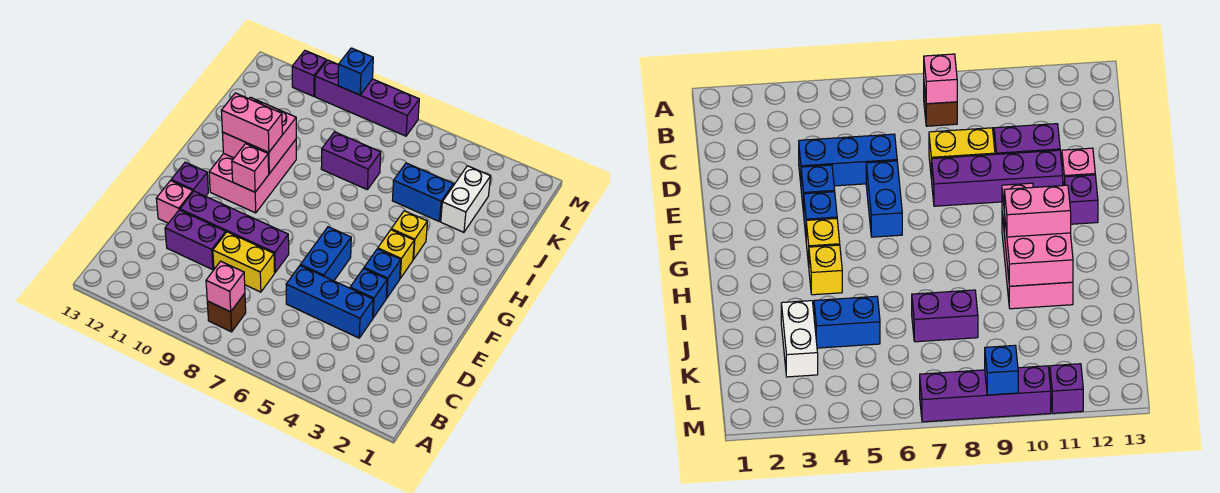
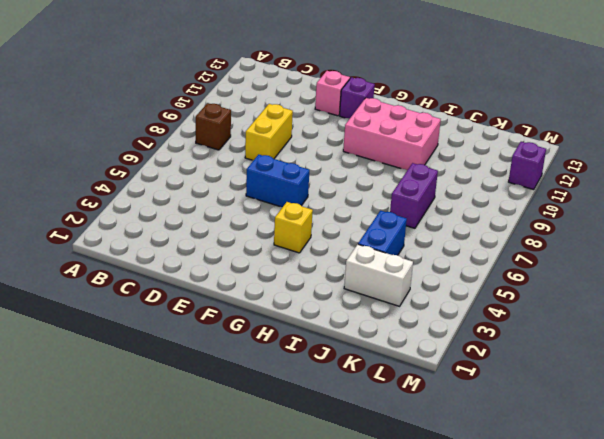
none -> blue brick D4:D6 level 1
none -> purple brick D10:D11 level 1
none -> blue brick E4 level 1

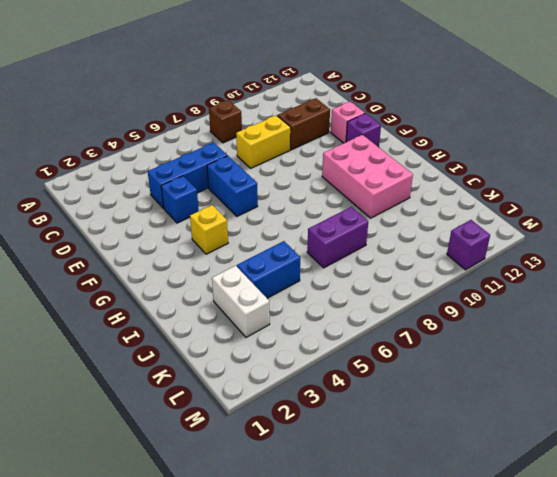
brown brick D10:D11 level 1 -> purple brick D10:D11 level 1
none -> purple brick E8:E11 level 1
none -> blue brick F4 level 1
none -> yellow brick H4 level 1

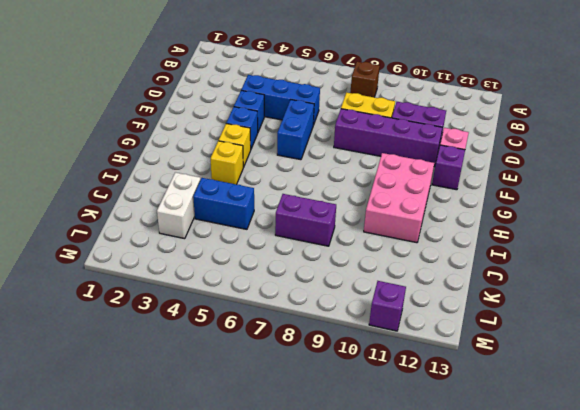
none -> purple brick M7:M10 level 1
none -> pink brick B8 level 2
none -> pink brick G10 level 2

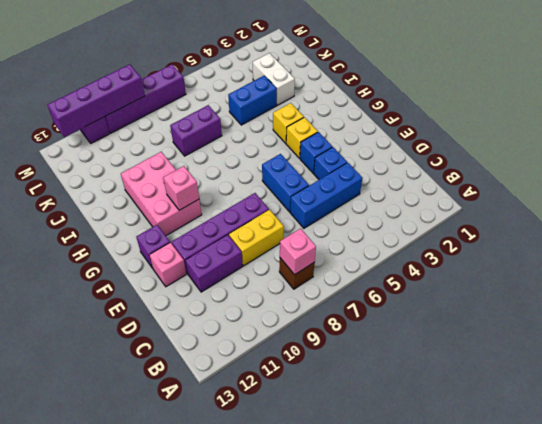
purple brick M9:M12 level 2 -> blue brick M9 level 2
none -> pink brick H10:I11 level 2
none -> pink brick H10:H11 level 3

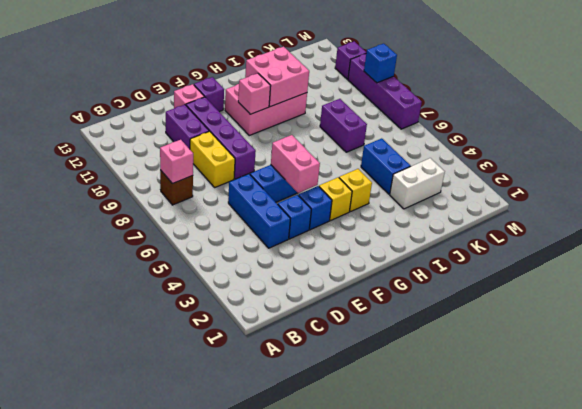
pink brick F5:F6 level 2 -> pink brick H10:H11 level 3

